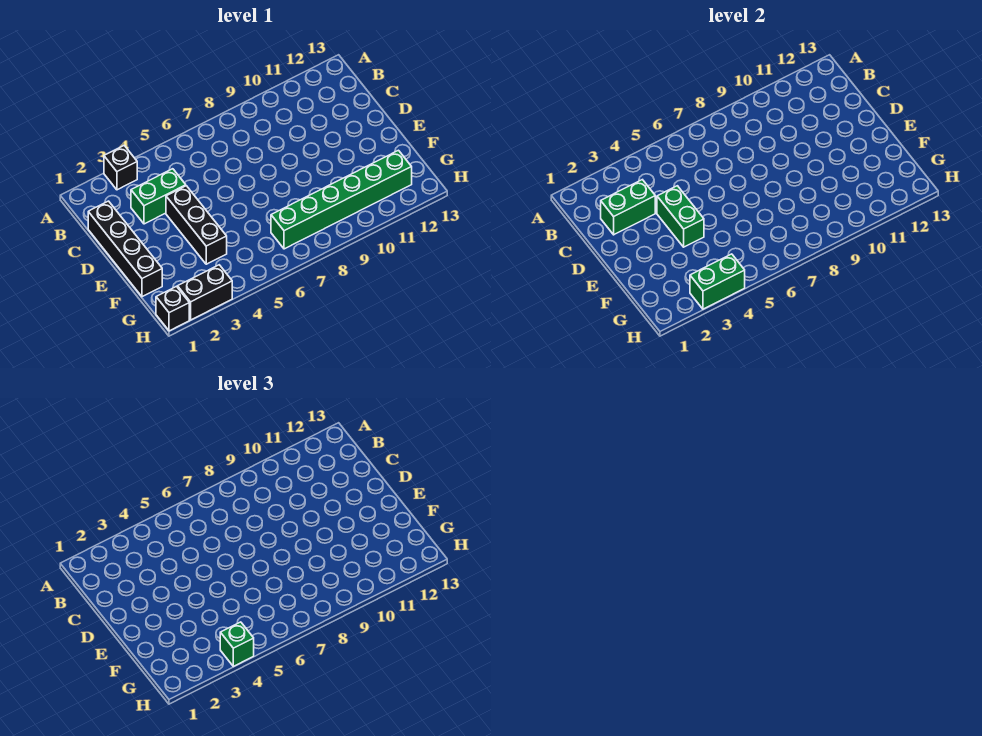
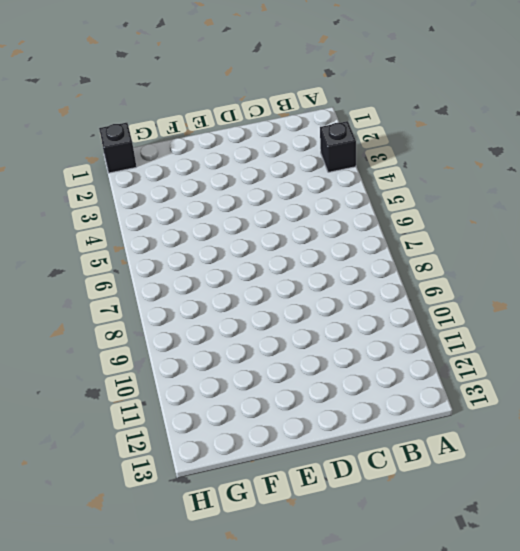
none -> black brick C1:F1 level 1
none -> green brick C3:C4 level 1

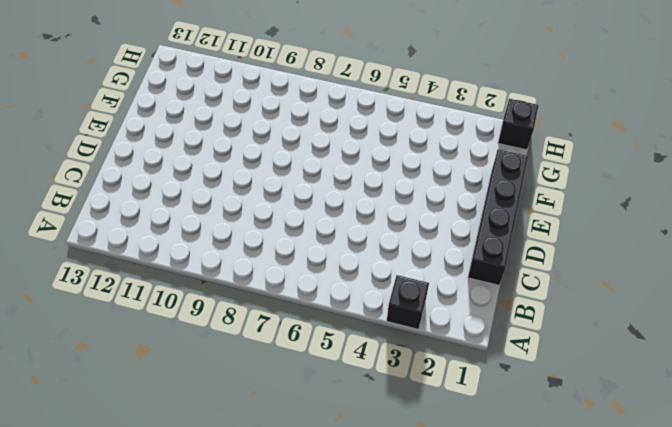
none -> green brick C3:C4 level 1
none -> black brick D4:F4 level 1

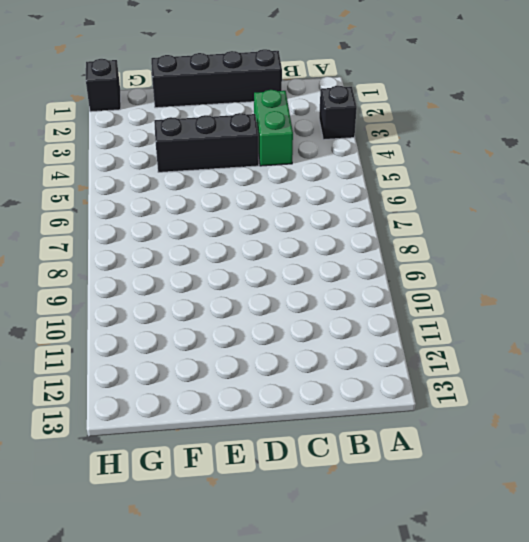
none -> green brick G7:G12 level 1
none -> black brick H2:H3 level 1

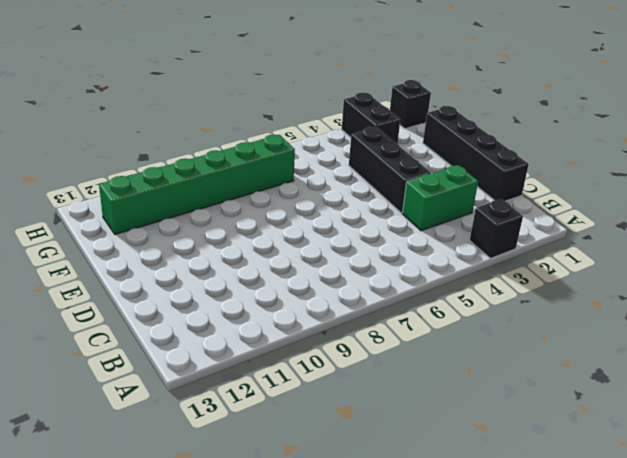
black brick G3:H3 level 1 -> black brick H2:H3 level 1
none -> green brick C2:C3 level 2
none -> green brick D4:E4 level 2

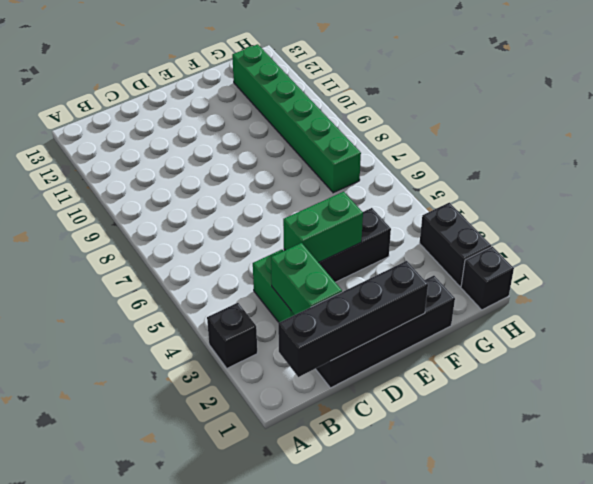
black brick B1:E1 level 2 -> none
none -> green brick H3:H4 level 2
none -> green brick H4 level 3

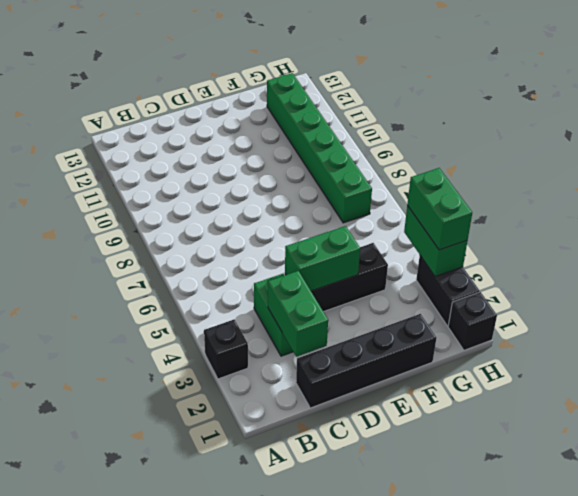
green brick H3:H4 level 3 -> green brick H4 level 3

